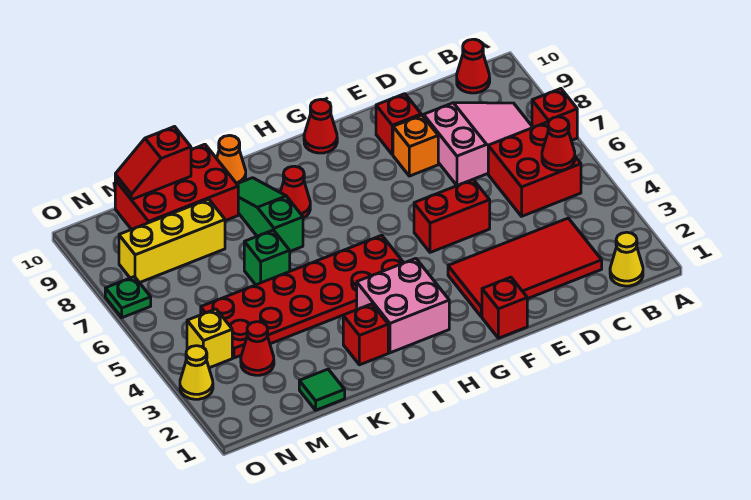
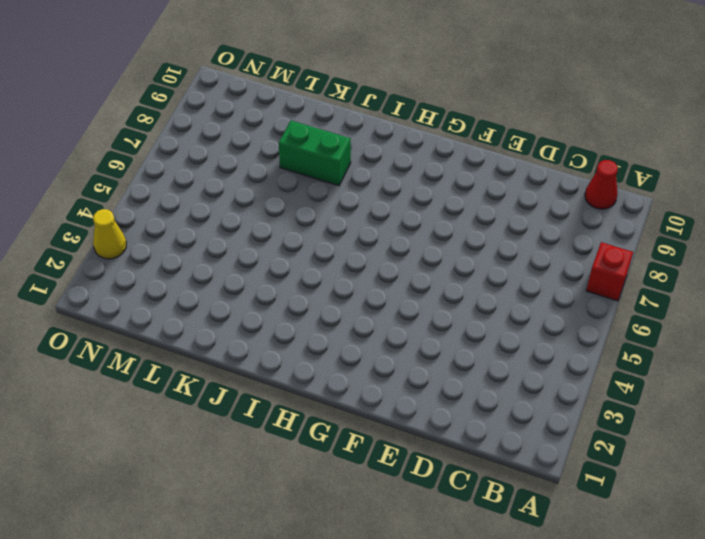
green brick J8:K8 level 1 -> green slope J7:J9 level 1 top 7
none -> yellow cone B1 level 1
none -> red brick B5:C6 level 1
none -> pink slope B7:D8 level 1 top D

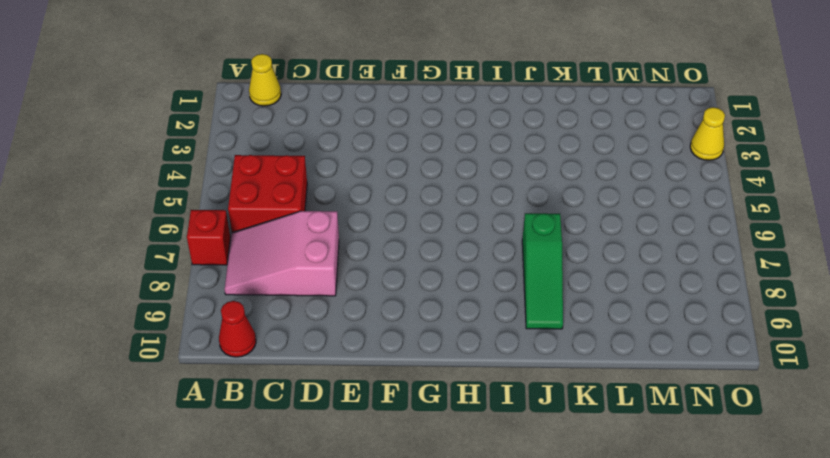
none -> red tile C2:F3 level 1
none -> red brick E5:F5 level 1
none -> orange brick E8 level 1

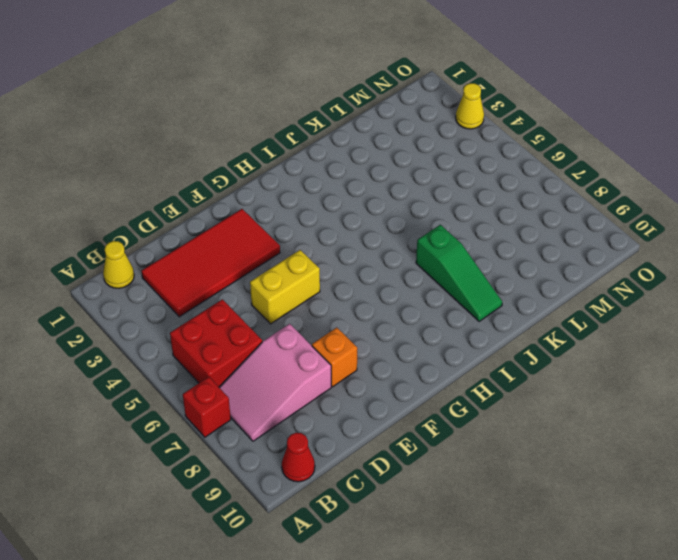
yellow brick E5:F5 level 1 -> red brick E5:F5 level 1
none -> red brick E9 level 1
none -> red brick F1 level 1
none -> red cone G10 level 1

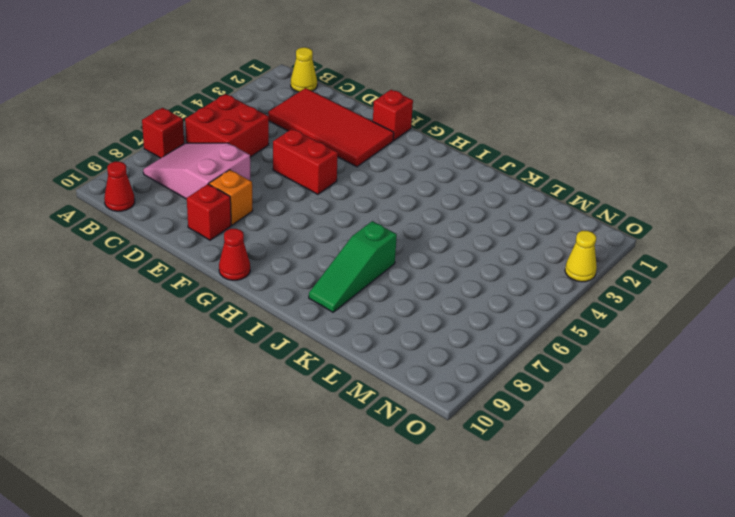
none -> pink brick H2:I3 level 1
none -> red plate H4:M5 level 1
none -> red cone I8 level 1

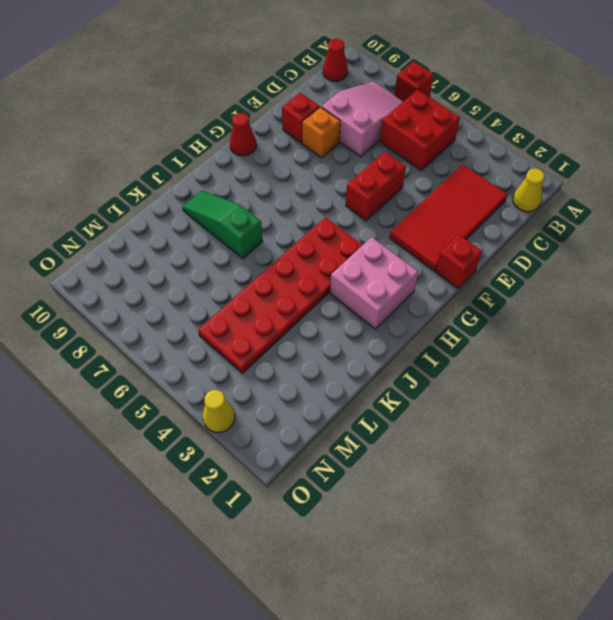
none -> red cone I8 level 1
none -> red brick J2 level 1
none -> orange cone J10 level 1

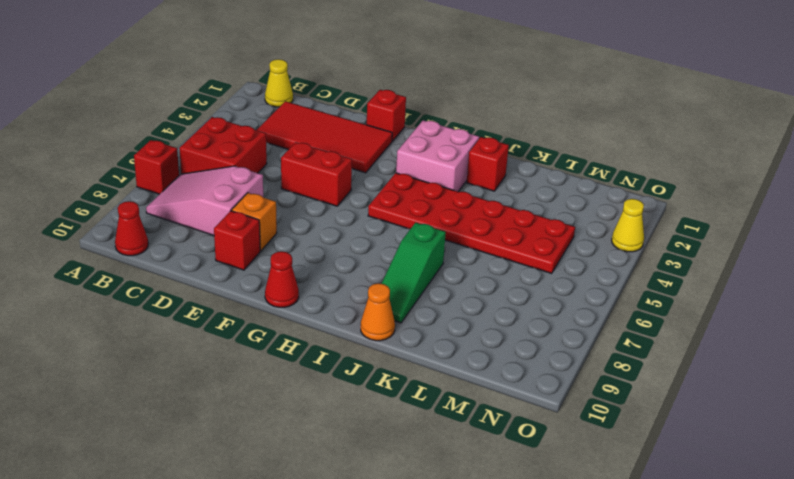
none -> red cone I8 level 1
none -> green brick K6 level 1
none -> red brick K9:M10 level 1

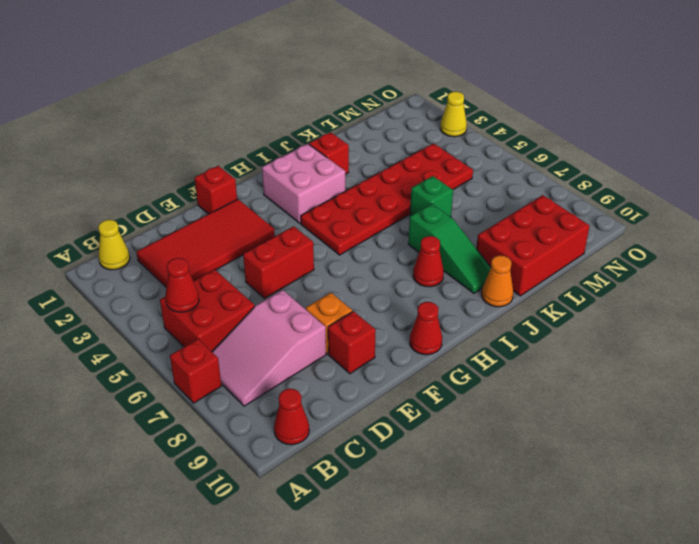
none -> green tile L1 level 1
none -> yellow brick L8:N8 level 1
none -> red cone M3 level 1

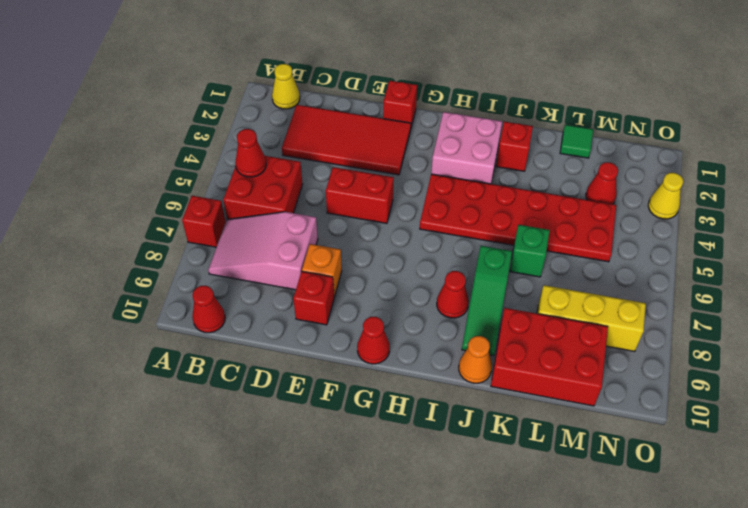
none -> yellow brick N4 level 1
none -> green plate O7 level 1
none -> red slope L10:M10 level 2 top L

